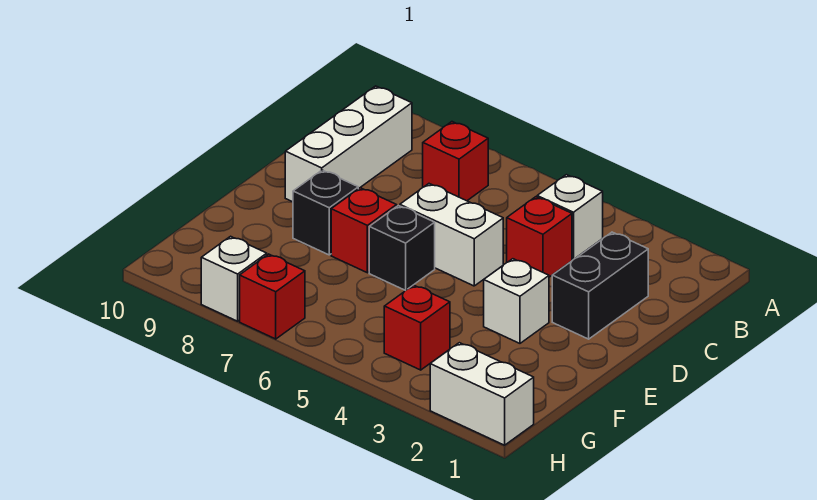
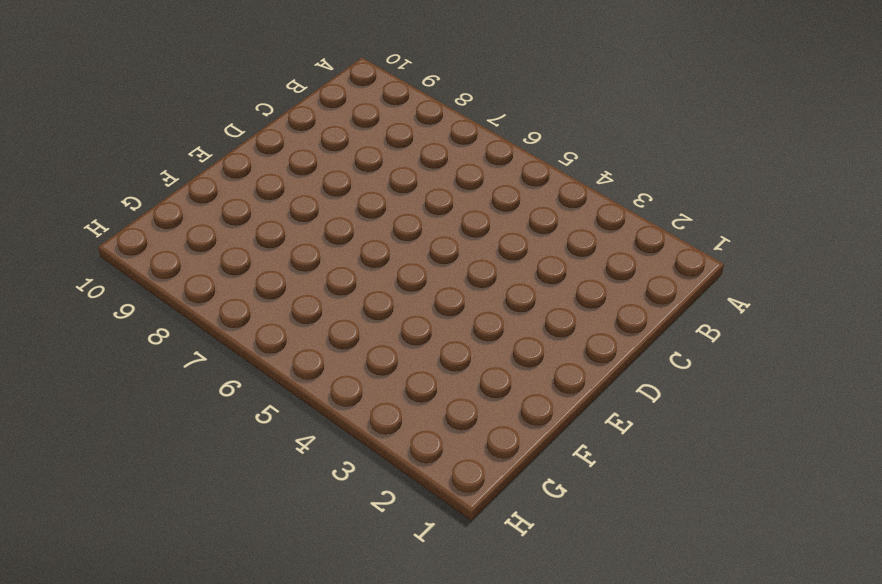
none -> white brick B4 level 1
none -> red brick B7 level 1
none -> white brick B9:D9 level 1

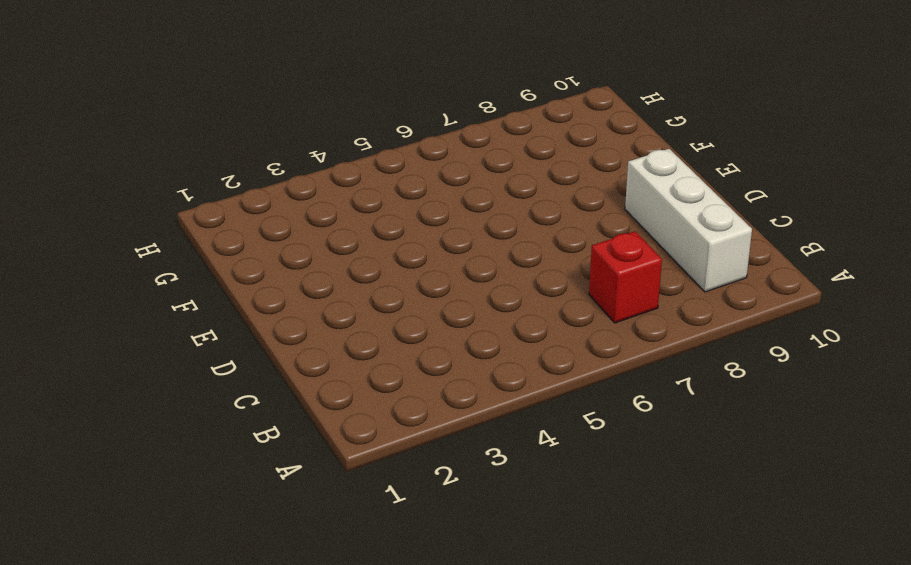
none -> white brick B4 level 1
none -> black brick C2:D2 level 1
none -> red brick C4 level 1

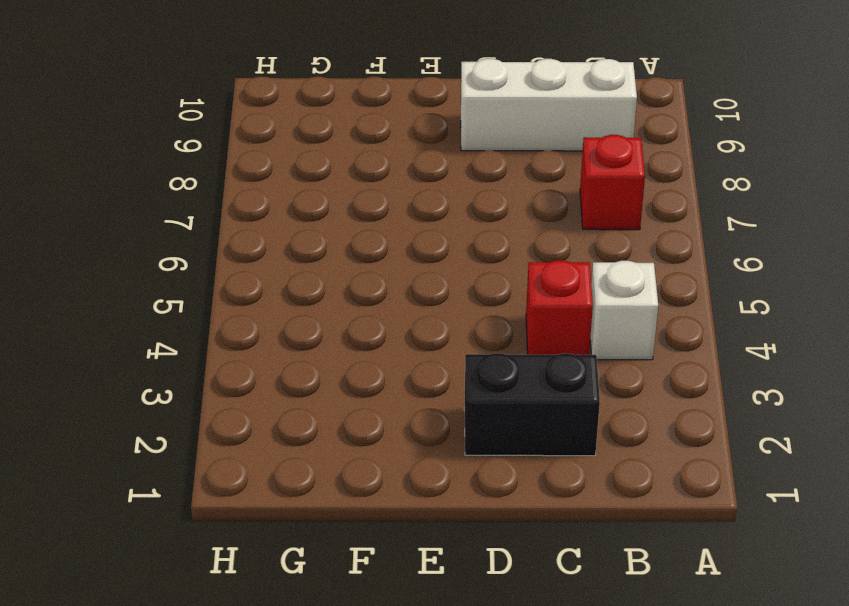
none -> white brick D5:D6 level 1
none -> white brick E3 level 1
none -> black brick E6 level 1

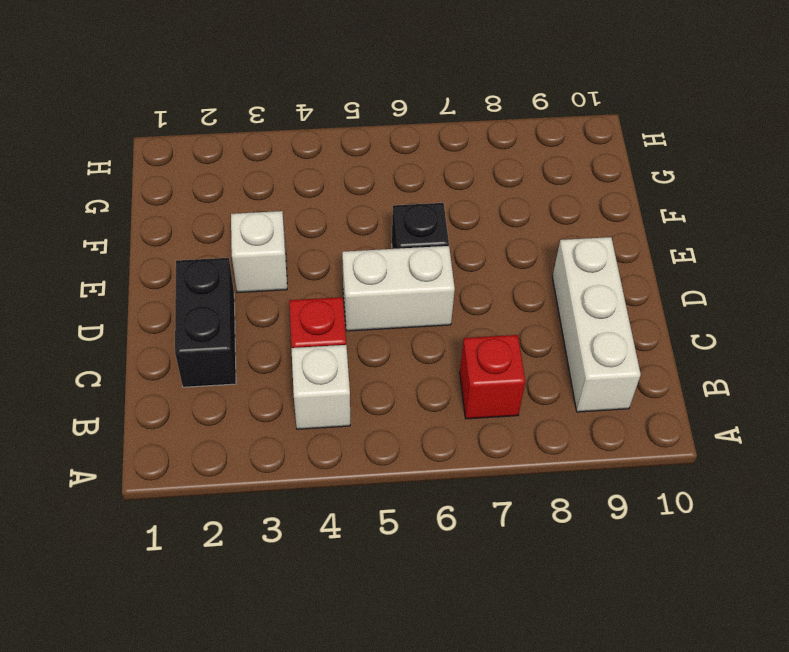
none -> red brick E7 level 1
none -> black brick E8 level 1
none -> red brick G4 level 1

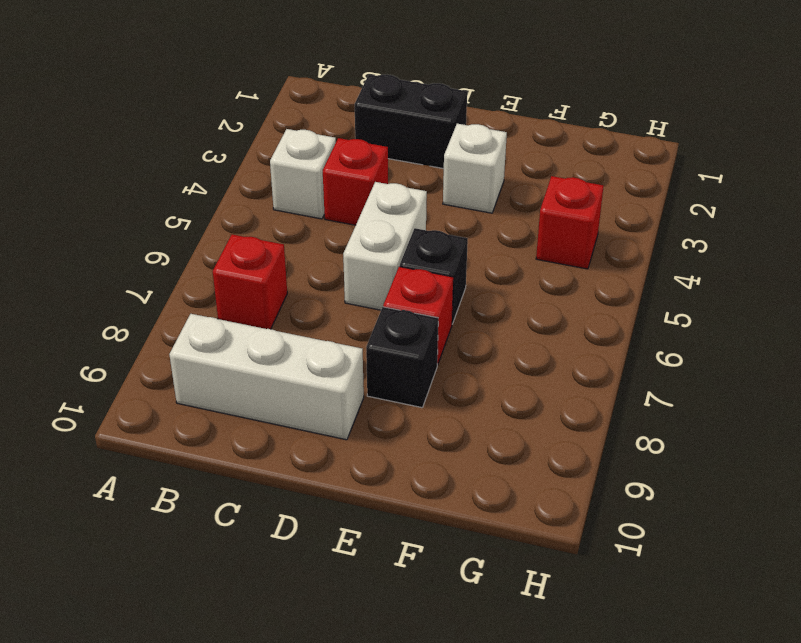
none -> white brick H1:H2 level 1
none -> red brick H7 level 1
none -> white brick H8 level 1

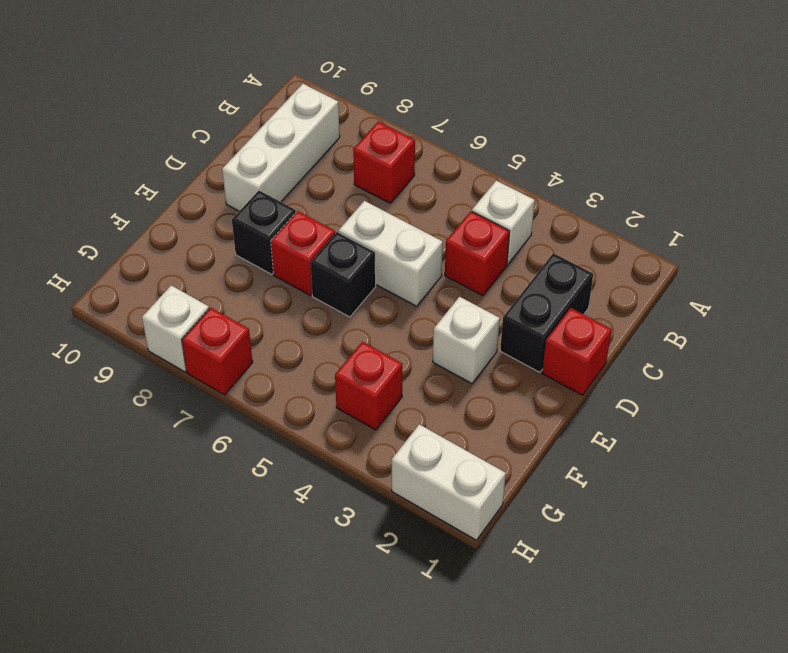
red brick D1 level 1 -> none

